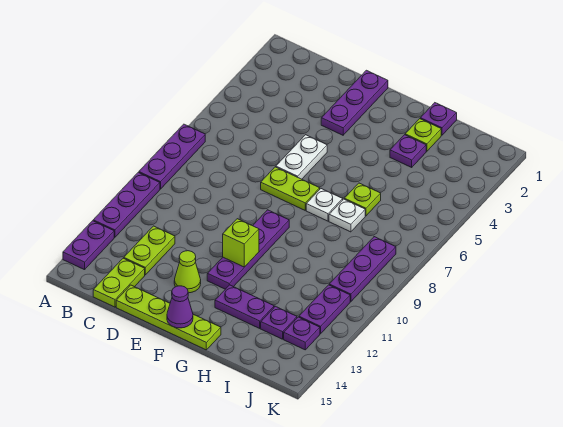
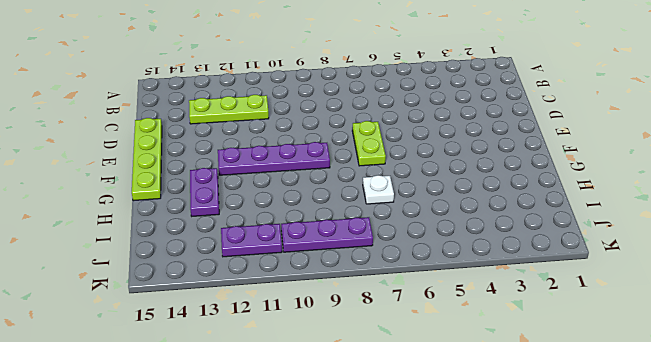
lime plate C11:C13 level 1 -> lime plate C12:C13 level 1
none -> purple plate A7:A9 level 1
none -> purple plate A10:A12 level 1
none -> purple plate A13:A14 level 1

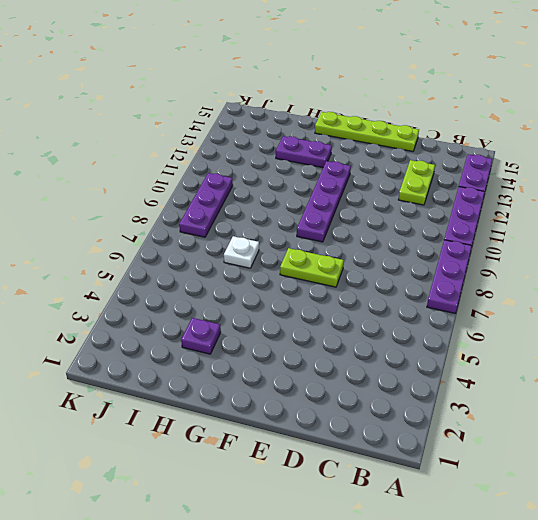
none -> lime plate C14:C15 level 1
none -> purple plate E1:E3 level 1
none -> white plate E5:E6 level 1

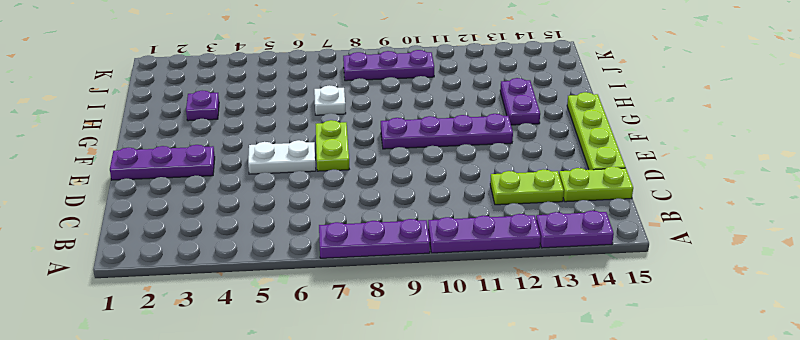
none -> lime cone E13 level 1
none -> white plate G7 level 1
none -> purple plate H1 level 1

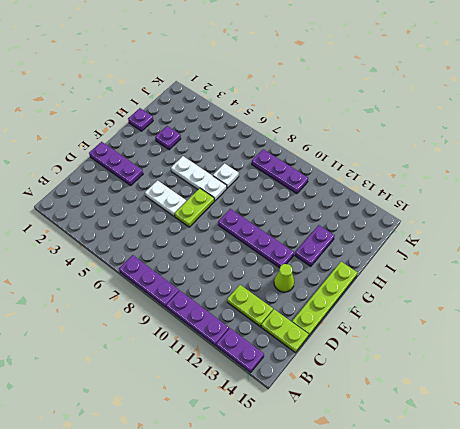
white plate G5:G7 level 1 -> white plate G7 level 1
none -> lime plate H2 level 1
none -> lime plate H6 level 1
none -> purple plate I13 level 1

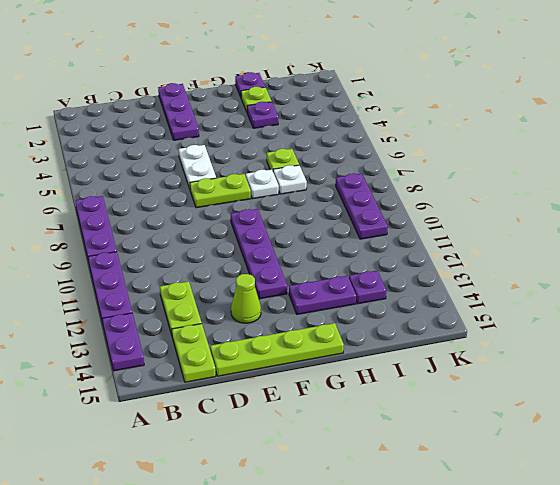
none -> purple plate J11:J12 level 1
none -> purple plate J13 level 1
none -> lime brick F11 level 2

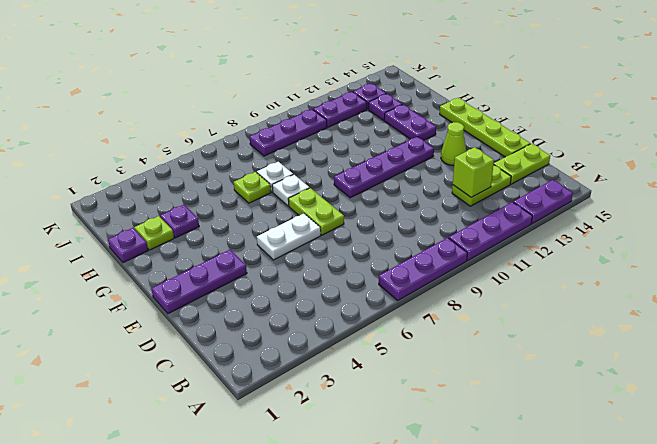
lime brick C12 level 2 -> lime brick F11 level 2
none -> purple cone F15 level 2

